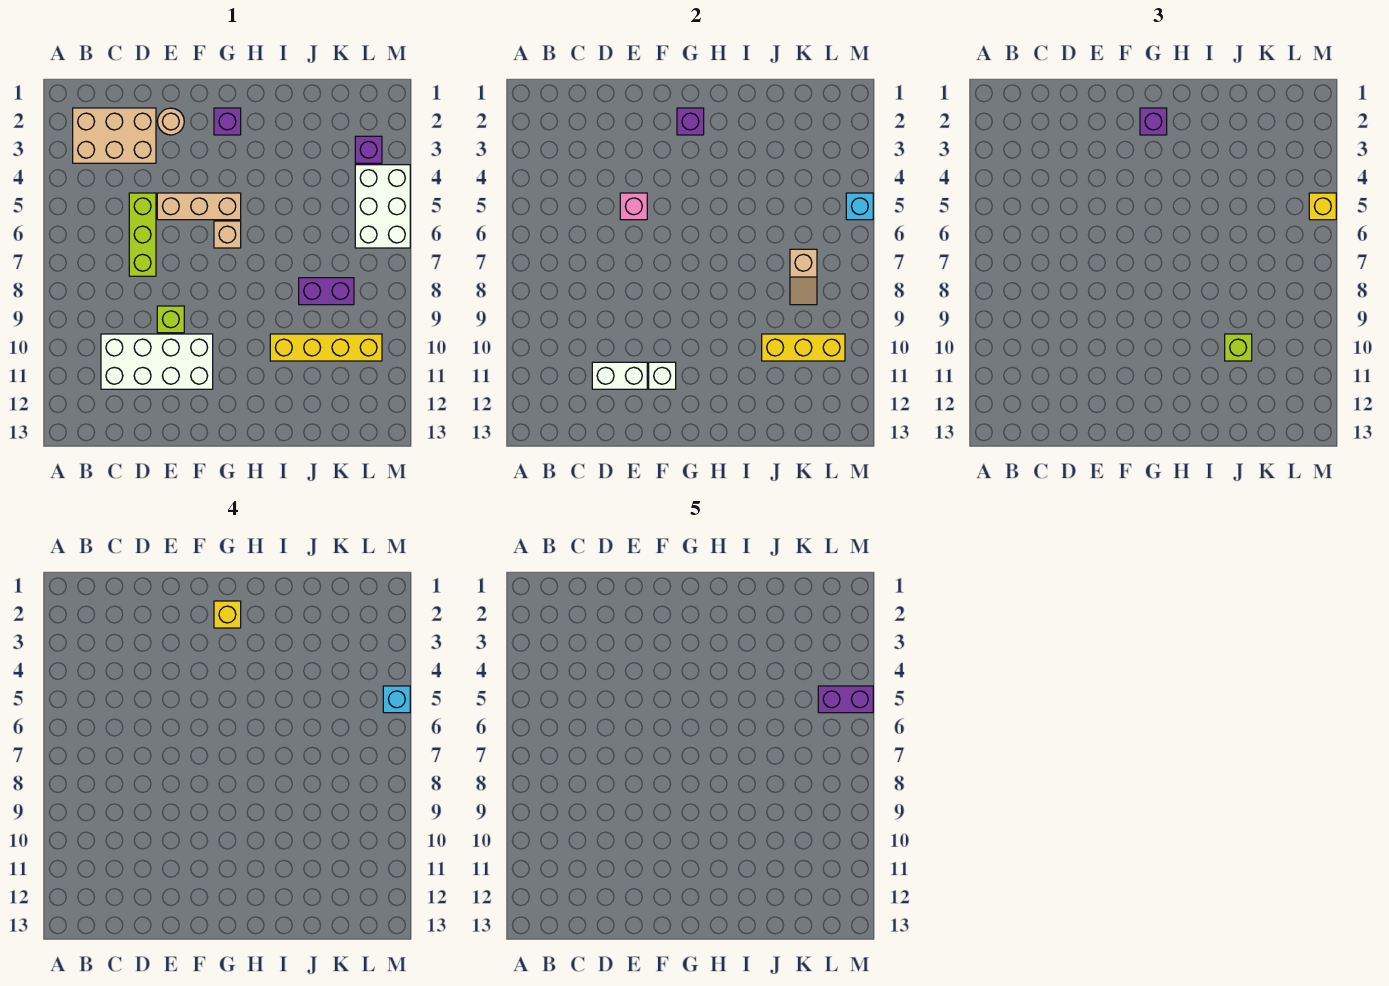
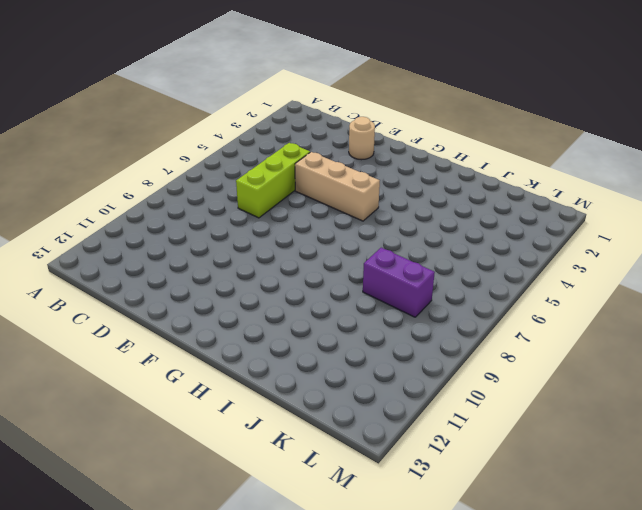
none -> tan brick B2:D3 level 1
none -> white brick C10:F11 level 1
none -> lime brick E9 level 1

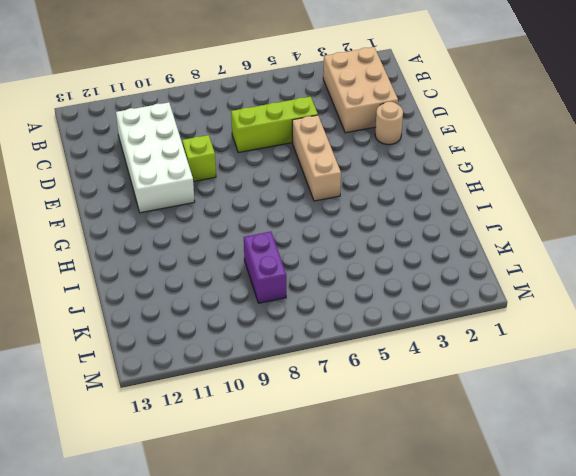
none -> purple brick G2 level 1
none -> tan brick G6 level 1
none -> yellow brick I10:L10 level 1

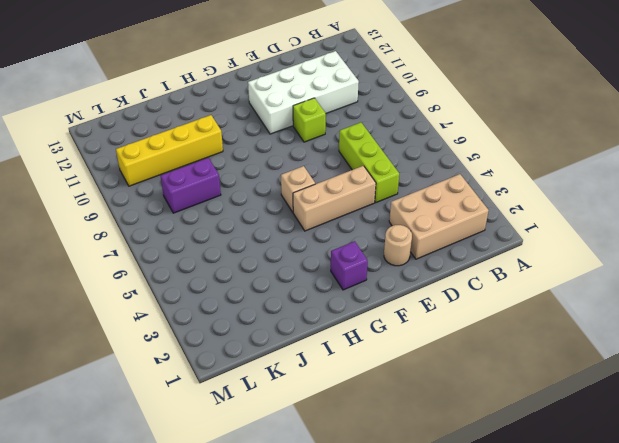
none -> purple brick L3 level 1
none -> white brick L4:M6 level 1
none -> white brick D11:E11 level 2

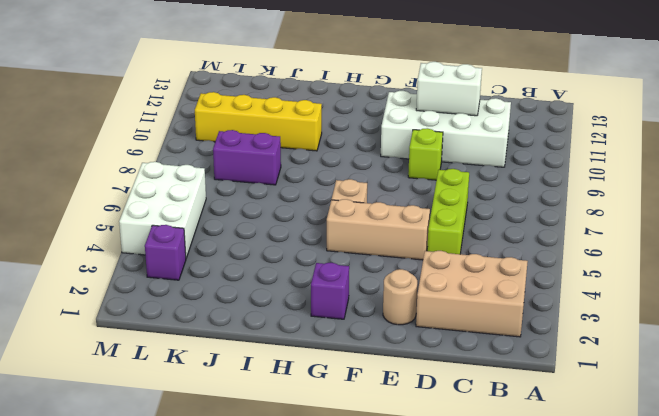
none -> pink brick E5 level 2
none -> white brick F11 level 2
none -> purple brick G2 level 2

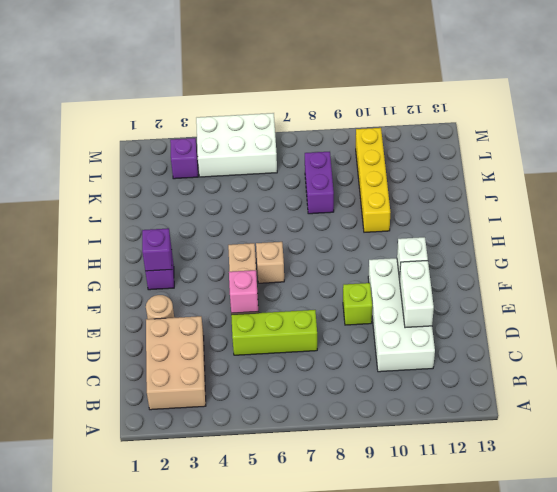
none -> yellow brick J10:L10 level 2
none -> tan slope K7:K8 level 2 top 7
none -> cyan brick M5 level 2

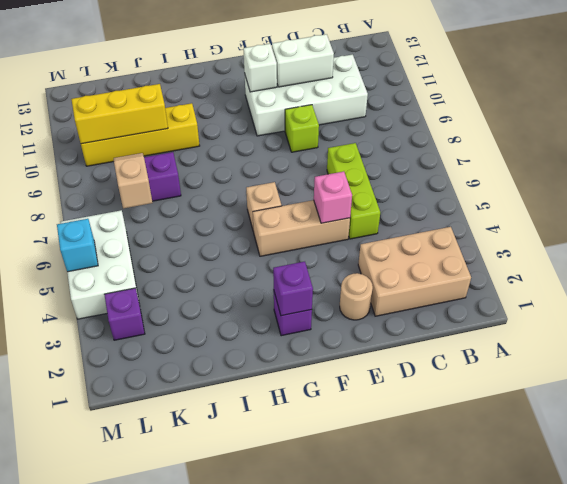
none -> purple brick G2 level 3
none -> lime brick J10 level 3
none -> yellow brick M5 level 3

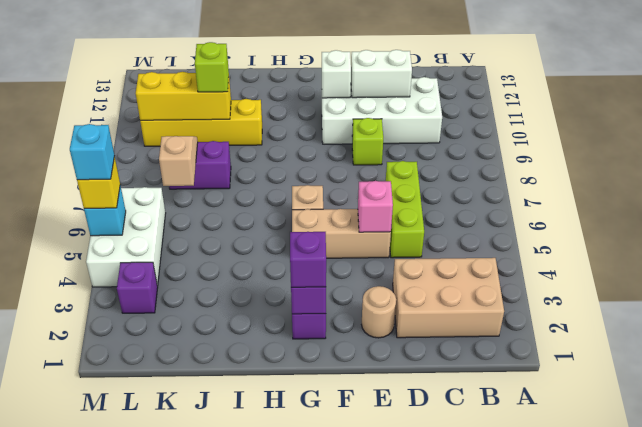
none -> yellow brick G2 level 4
none -> purple brick L5:M5 level 5

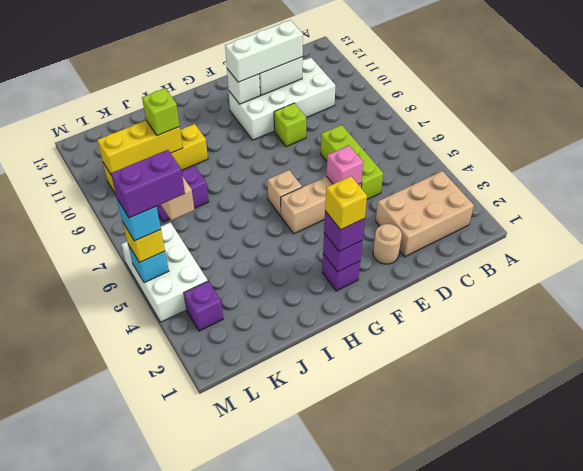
white brick D11:F11 level 3 -> none

